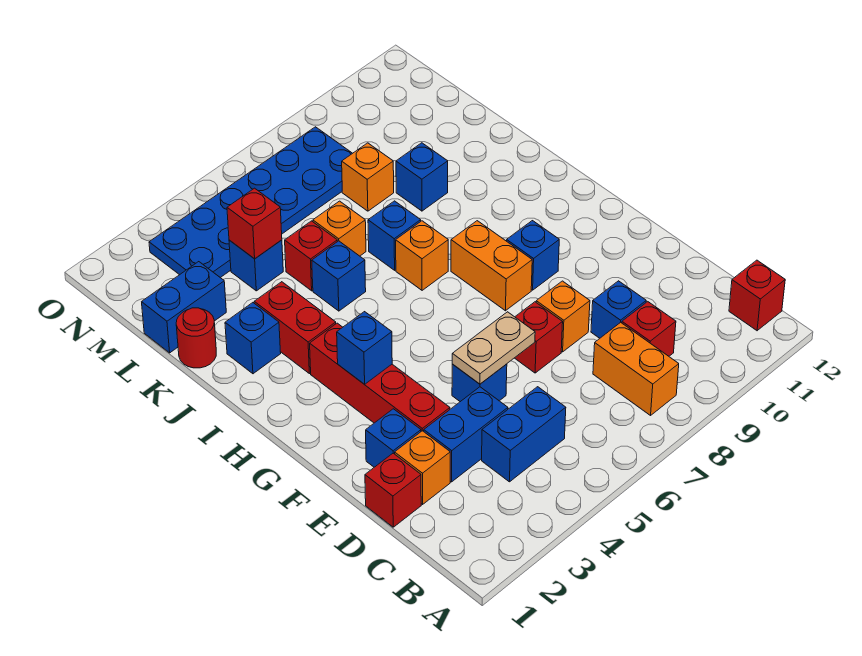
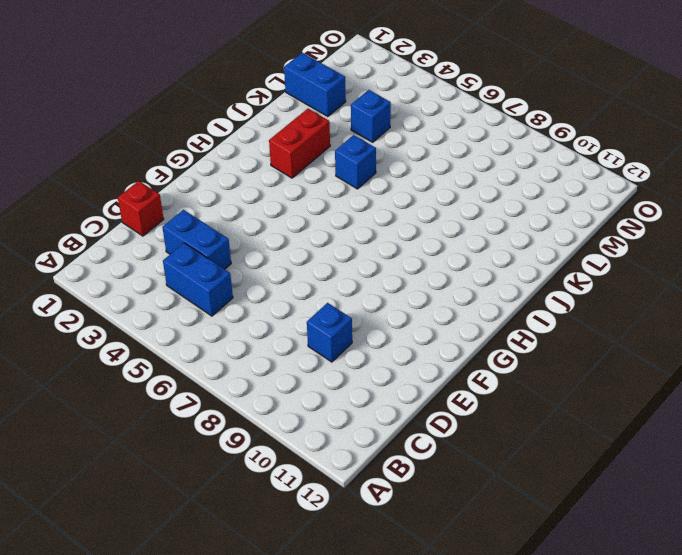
none -> orange brick B8:C8 level 1
none -> red brick B12 level 1
none -> red brick C9 level 1
none -> orange brick D2 level 1

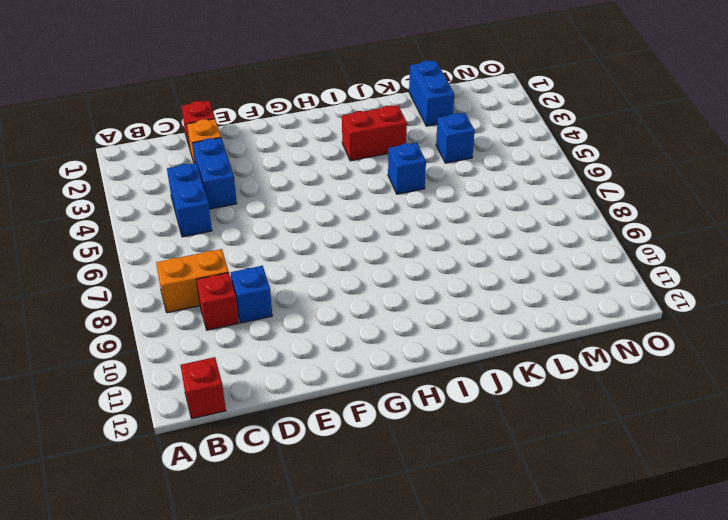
none -> blue brick E2 level 1
none -> red brick E3:H3 level 1
none -> blue brick E5 level 1
none -> red brick E7 level 1

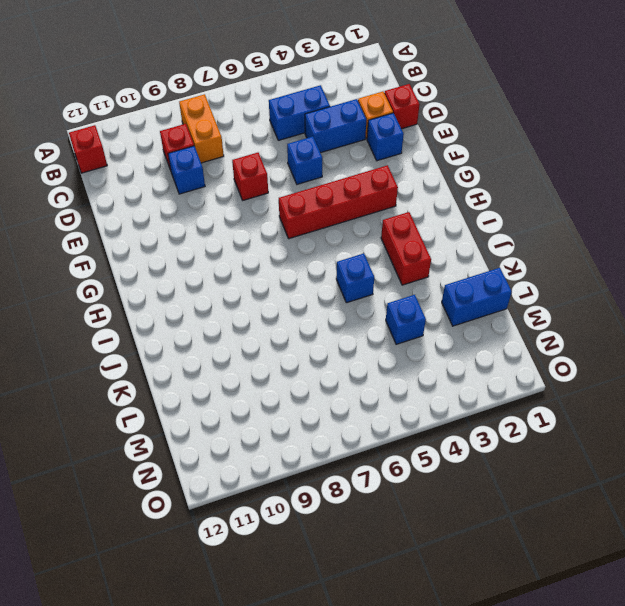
red brick G3:G6 level 1 -> red brick E3:H3 level 1
none -> orange brick E8 level 1
none -> orange brick G8:H8 level 1
none -> blue brick G9 level 1
none -> orange brick I7 level 1

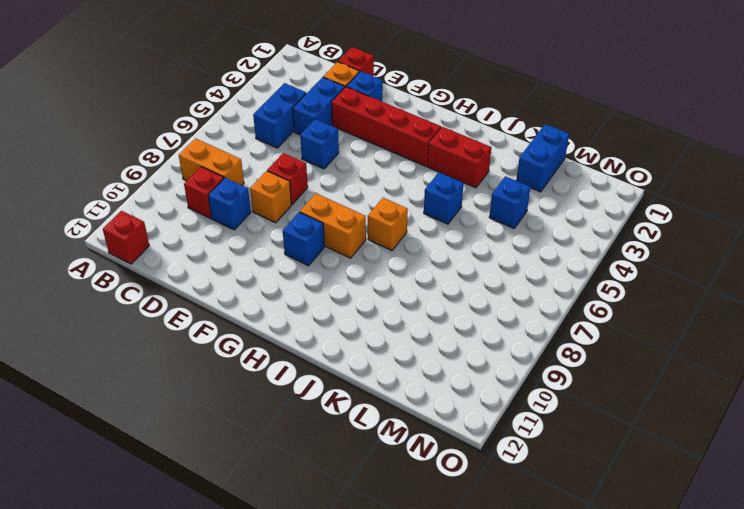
none -> blue brick J2 level 1
none -> blue brick J7 level 1
none -> red round brick K1 level 1
none -> red brick K5 level 1

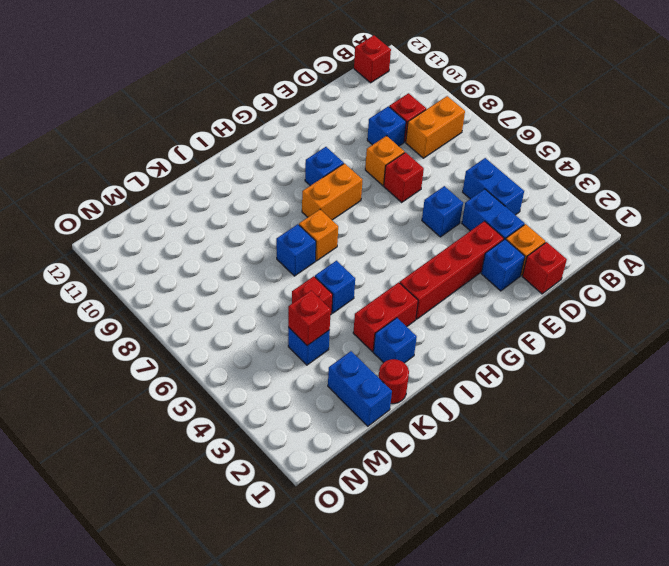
none -> orange brick K6 level 1
none -> blue brick K9 level 1
none -> orange brick L8 level 1
none -> blue plate M3:N8 level 1

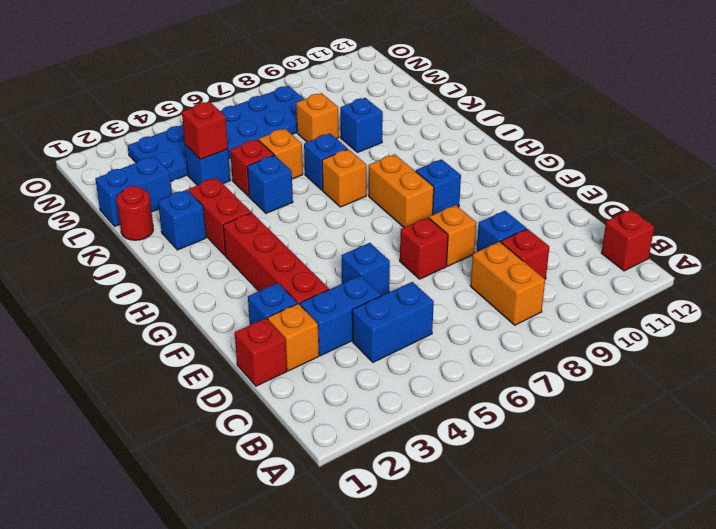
none -> tan plate E5:E6 level 2
none -> blue brick G3 level 2

